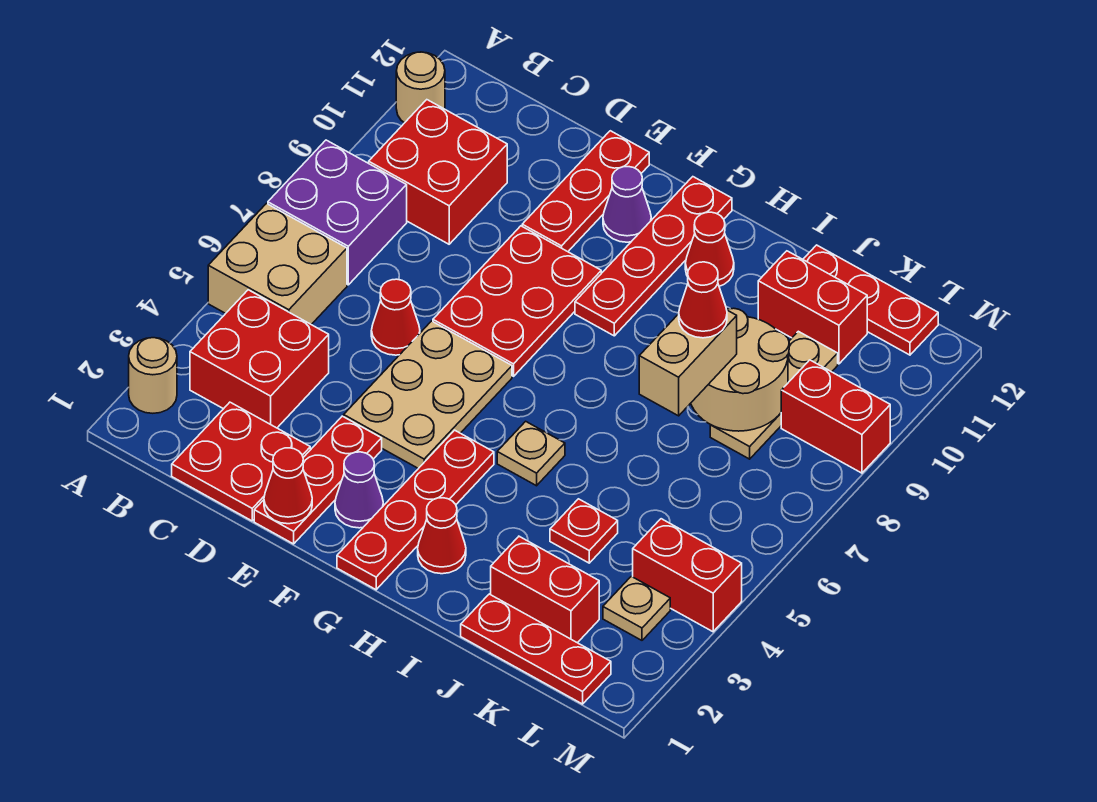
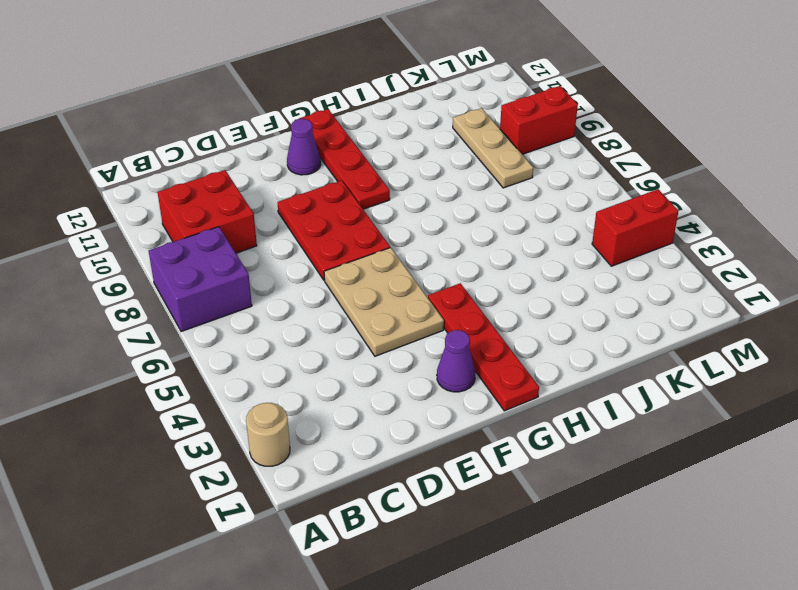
none -> tan brick A5:B6 level 1
none -> tan round brick A11 level 1
none -> red brick B3:C4 level 1
none -> red plate C1:D2 level 1

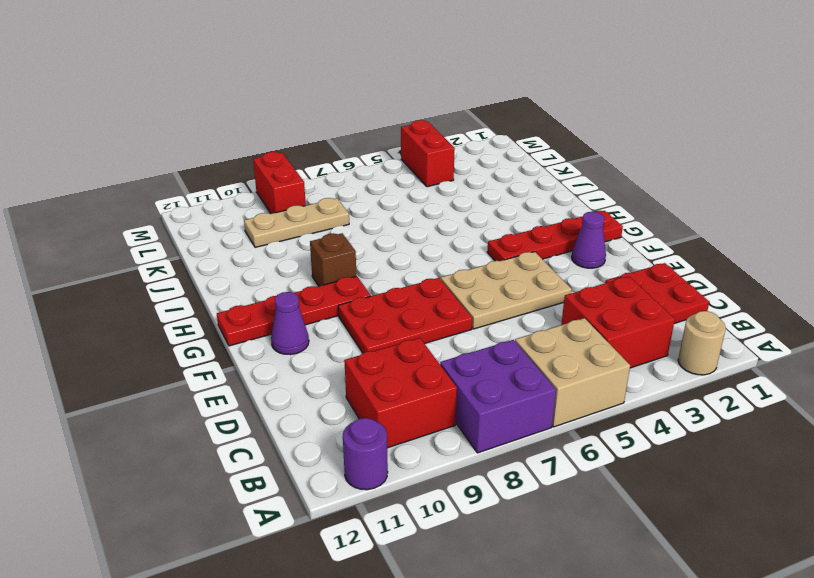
purple round brick A11 level 1 -> tan round brick A11 level 1
brown brick H9 level 1 -> none
none -> red cone D6 level 1
none -> red plate E1:E3 level 1
none -> red plate E10:E12 level 1
none -> red cone H2 level 1

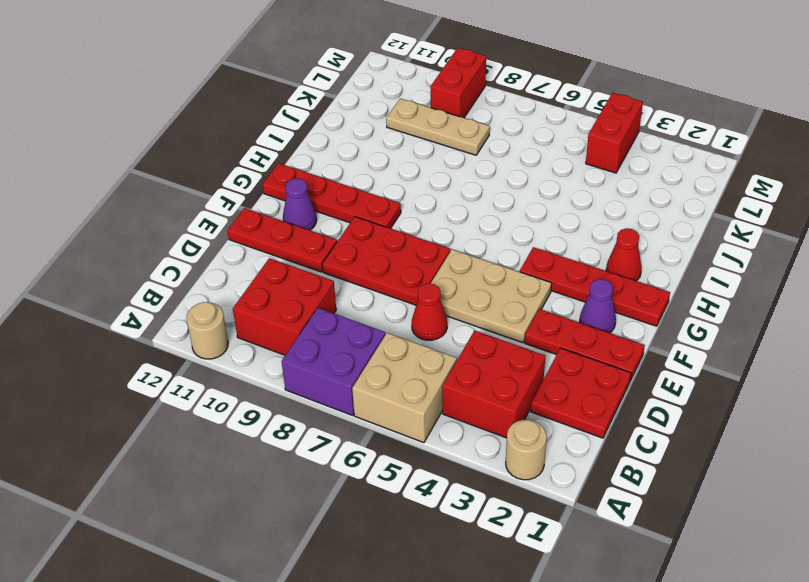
none -> tan plate H5 level 1
none -> red cone H11 level 1
none -> red plate J1:L1 level 1
none -> red brick J2:K2 level 1

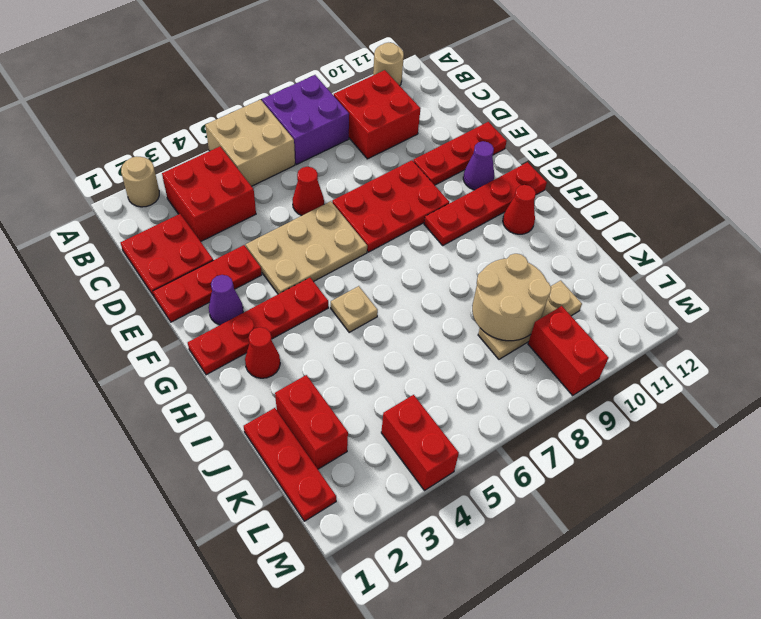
none -> red plate J4 level 1
none -> red brick J11:K11 level 1
none -> red plate J12:L12 level 1
none -> tan plate L3 level 1

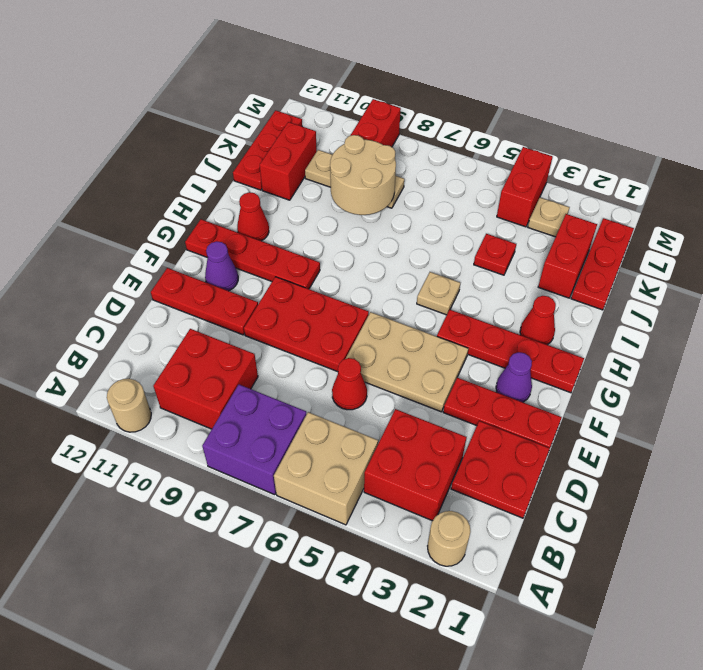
none -> red cone E1 level 2
none -> tan brick J7:J8 level 3
none -> red cone J8 level 4

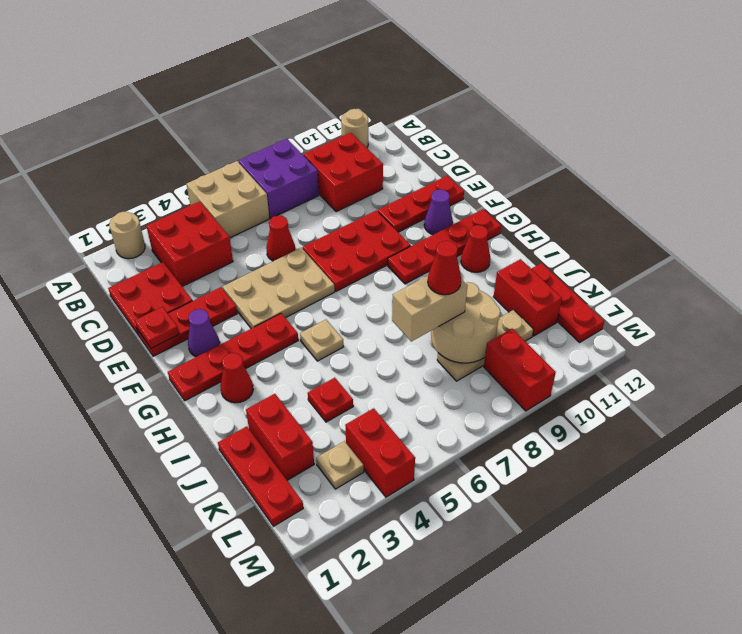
red plate E1 level 2 -> red cone E1 level 2

